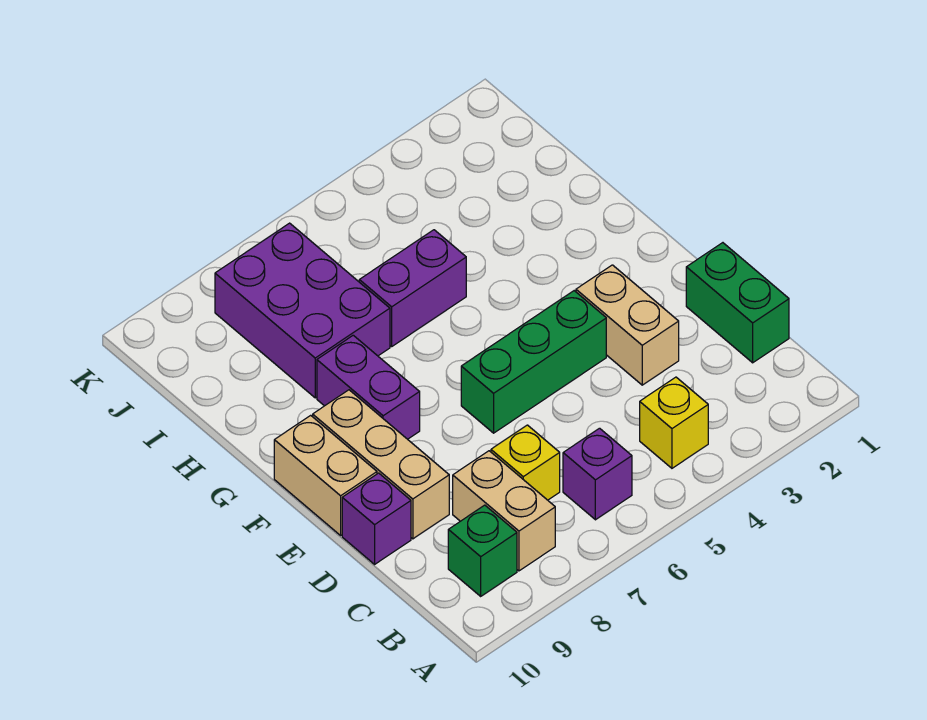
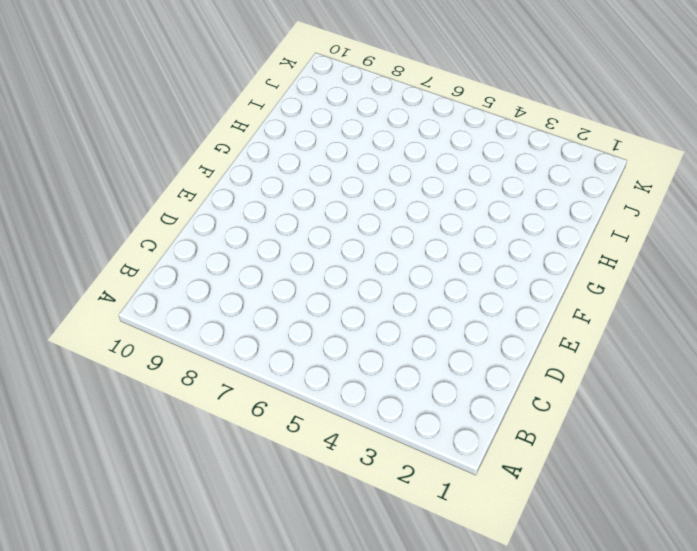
none -> yellow brick B4 level 1
none -> purple brick B6 level 1
none -> tan brick B8:C8 level 1

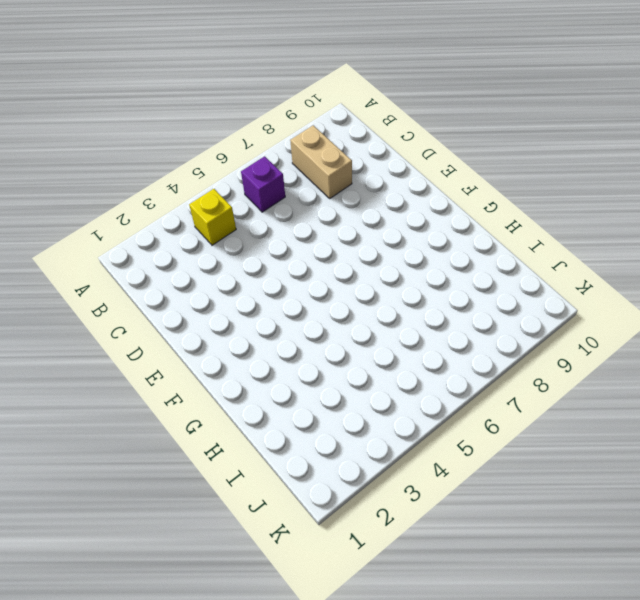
none -> green brick B9 level 1
none -> green brick C1:D1 level 1
none -> yellow brick C7 level 1

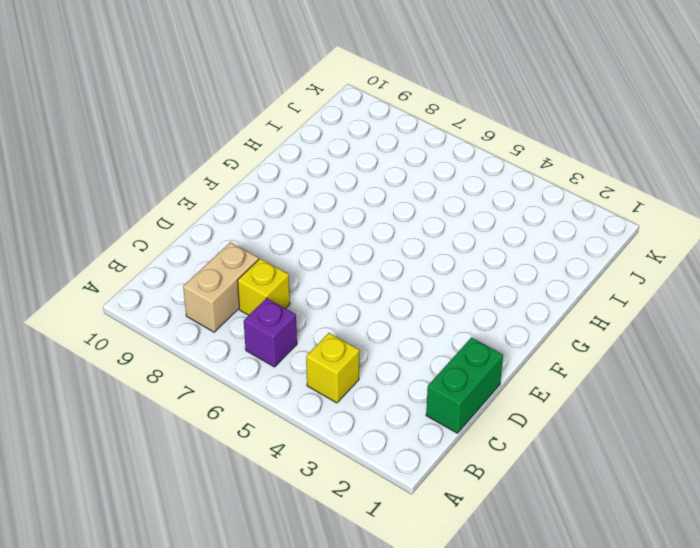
none -> green brick B9 level 1
none -> tan brick D3:E3 level 1
none -> tan brick D9:F9 level 1

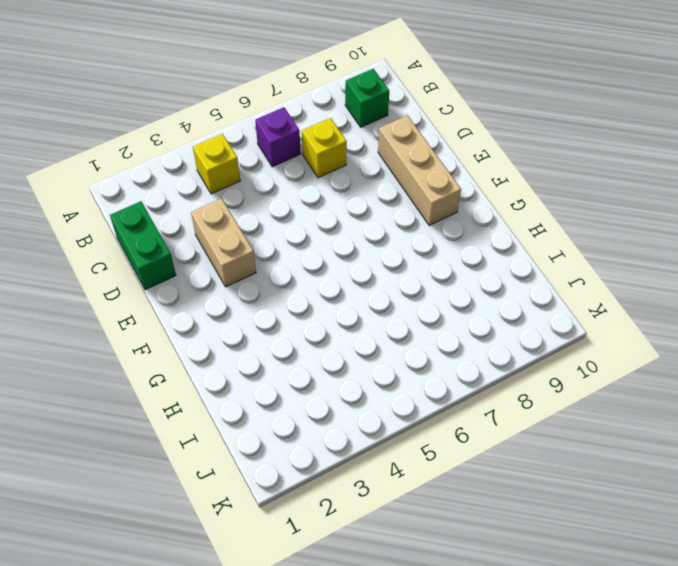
none -> tan brick B8:C8 level 1
none -> purple brick D10 level 1
none -> green brick E4:E6 level 1

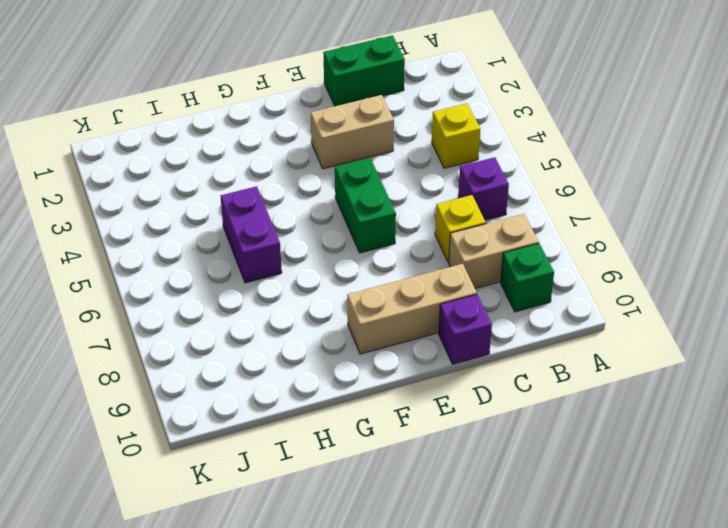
green brick E5:E6 level 1 -> green brick E4:E6 level 1
none -> tan brick E10:F10 level 1
none -> purple brick F8:G8 level 1
none -> purple brick H7:J8 level 1

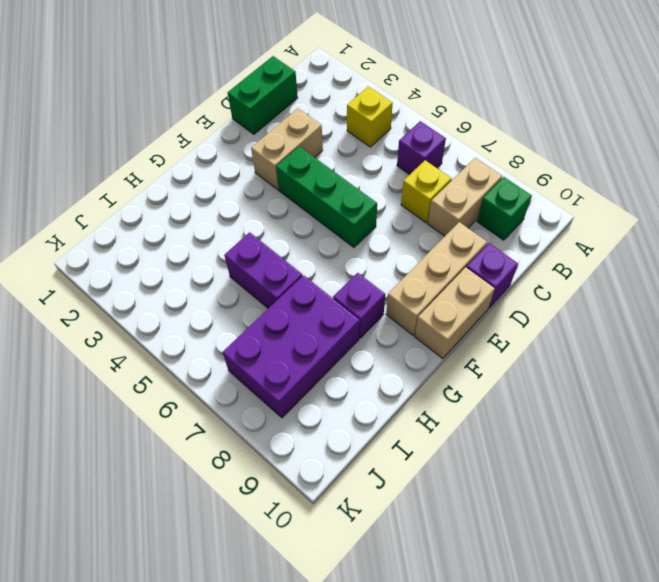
purple brick G8 level 1 -> purple brick F8:G8 level 1

